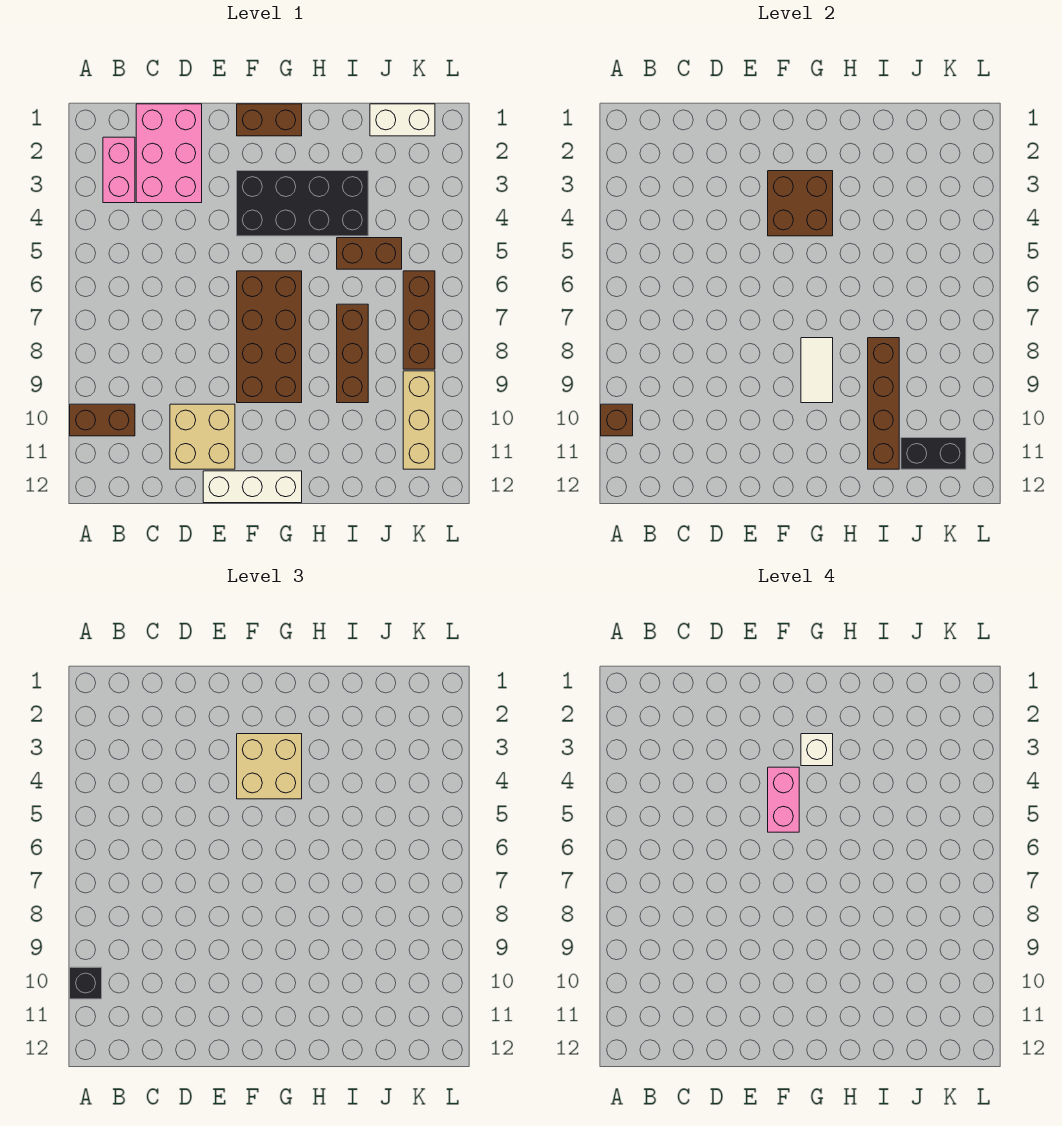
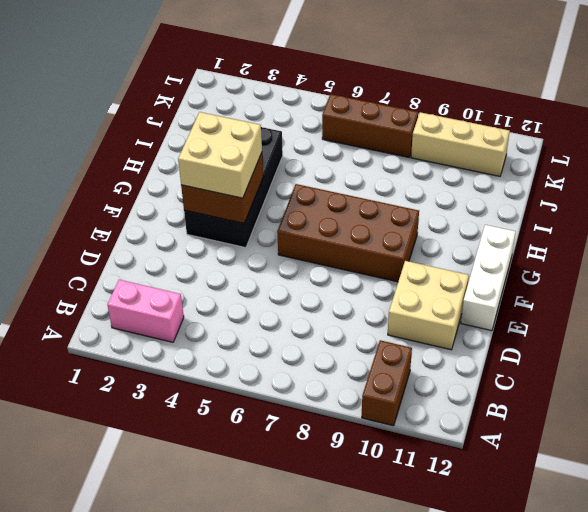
none -> pink brick C1:D3 level 1
none -> brown brick F1:G1 level 1
none -> brown brick I5:J5 level 1

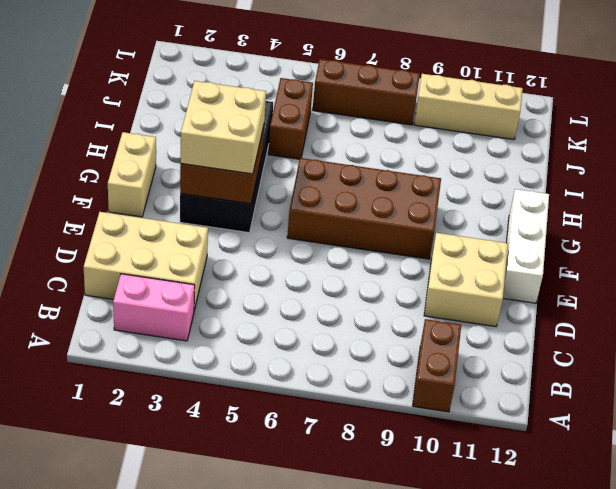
tan brick C1:D3 level 1 -> pink brick C1:D3 level 1
tan brick F1:G1 level 1 -> brown brick F1:G1 level 1
none -> brown brick I7:I9 level 1
none -> white brick J1:K1 level 1
none -> brown brick A10 level 2

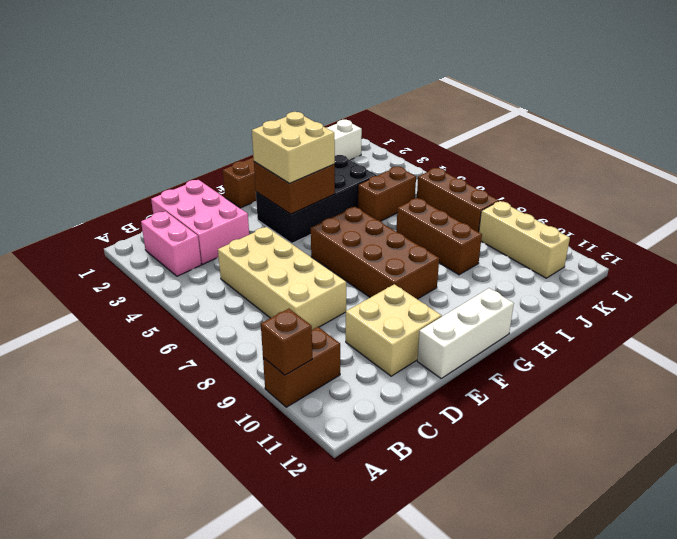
tan brick C5:D8 level 1 -> none
none -> white tile G8:G9 level 2
none -> brown brick I8:I11 level 2
none -> black brick J11:K11 level 2

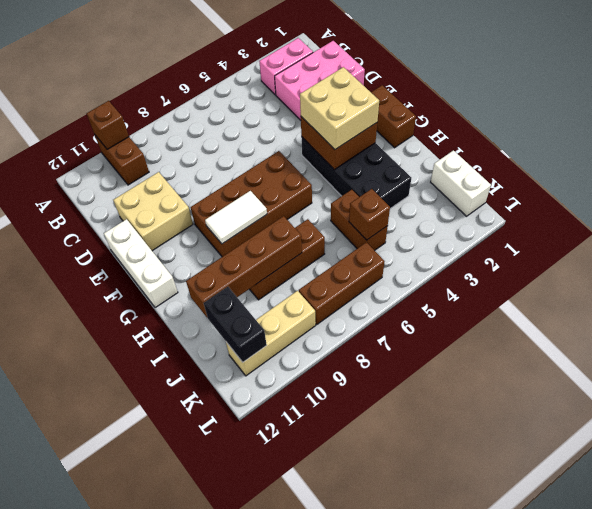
brown brick J5 level 2 -> none
none -> black brick A10 level 3
none -> pink brick F4:F5 level 4
none -> white brick G3 level 4

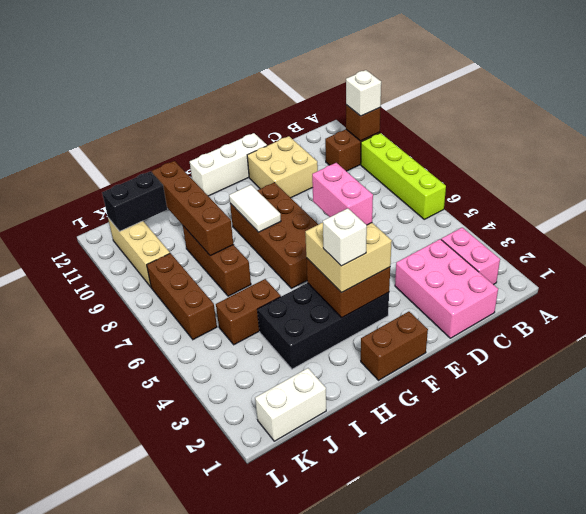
lime brick A6:A9 level 1 -> none
white brick A10 level 3 -> black brick A10 level 3

